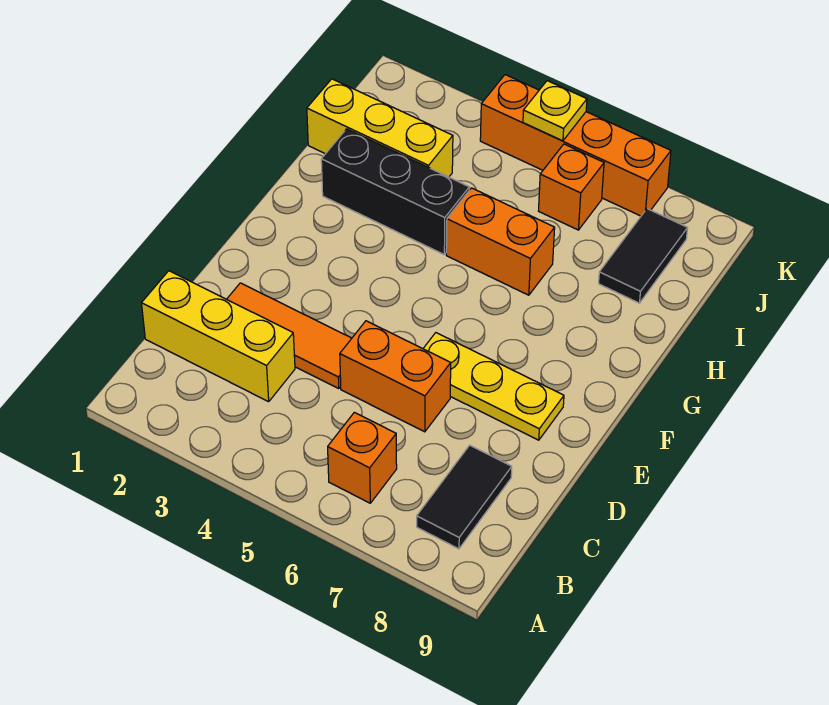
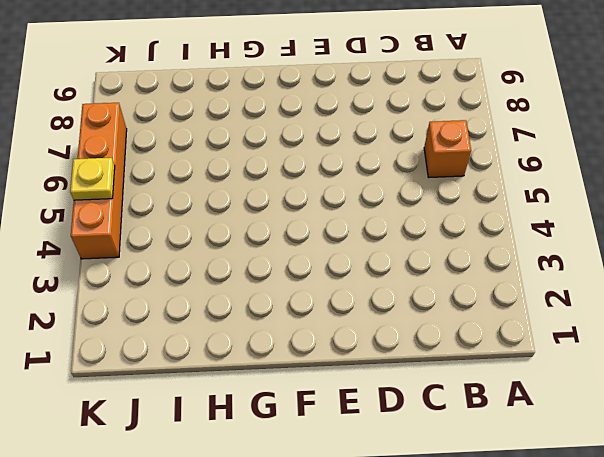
none -> black tile B8:C8 level 1
none -> yellow brick C1:C3 level 1
none -> orange tile D2:D4 level 1

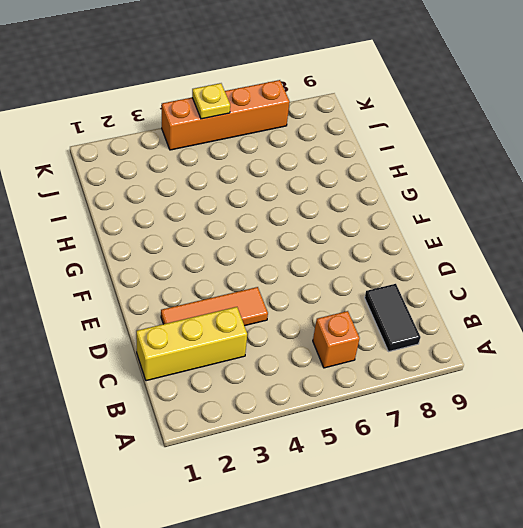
none -> orange brick D5:D6 level 1
none -> yellow plate E6:E8 level 1
none -> black brick H2:H4 level 1

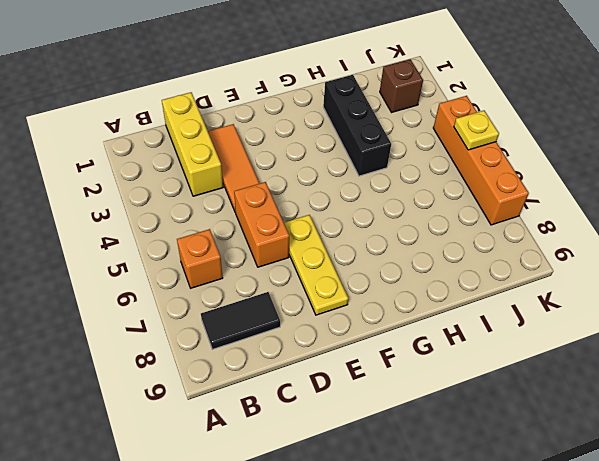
brown brick J2 level 1 -> none
none -> orange brick H5:H6 level 1
none -> yellow brick I1:I3 level 1
none -> black tile I8:J8 level 1

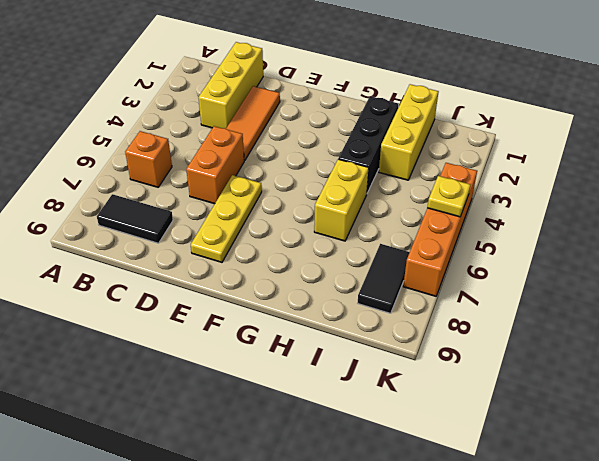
yellow brick H5:H6 level 1 -> orange brick H5:H6 level 1
black tile J7:J8 level 1 -> black tile I8:J8 level 1
none -> orange brick J6 level 1

